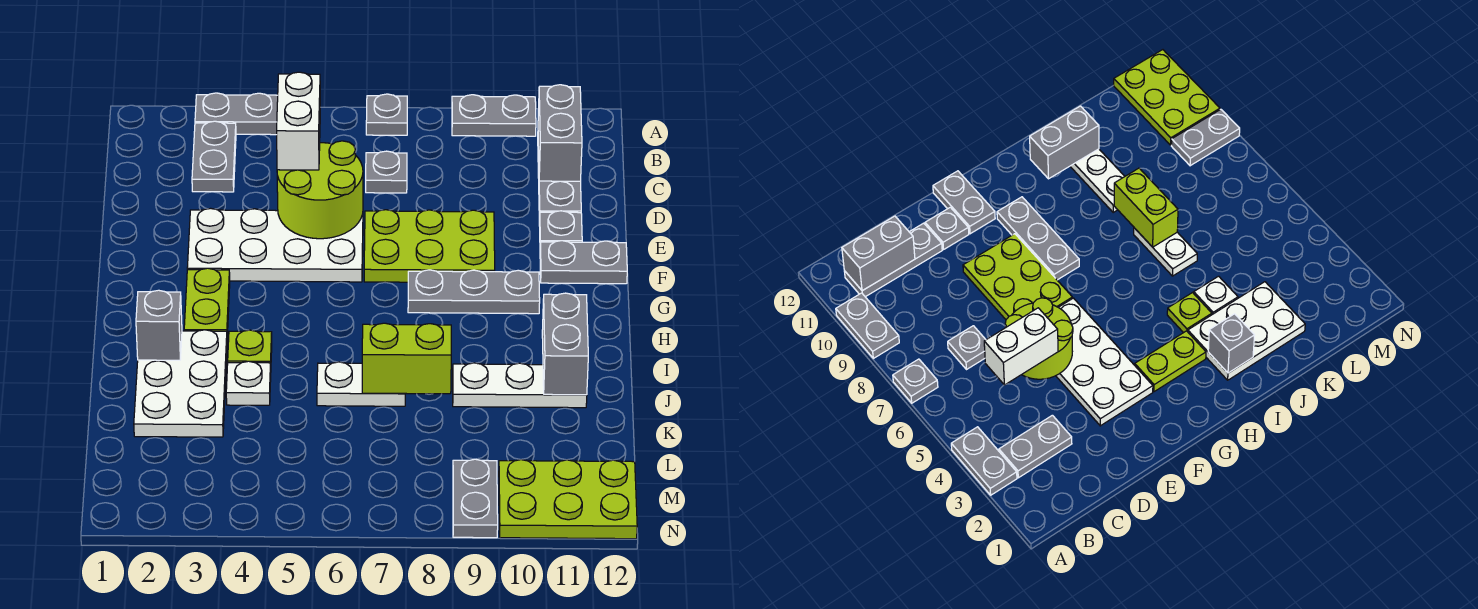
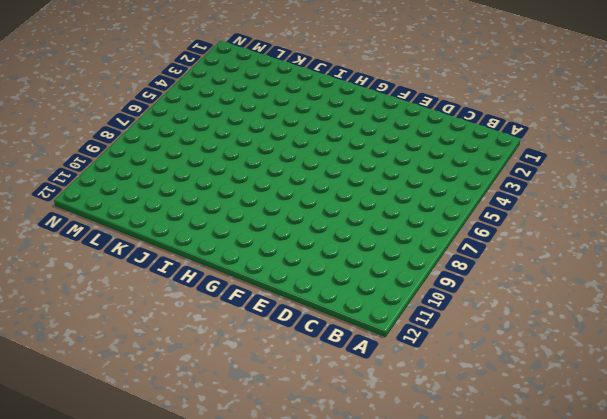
none -> grey plate A3:A4 level 1
none -> grey plate A7 level 1
none -> grey plate A9:A10 level 1

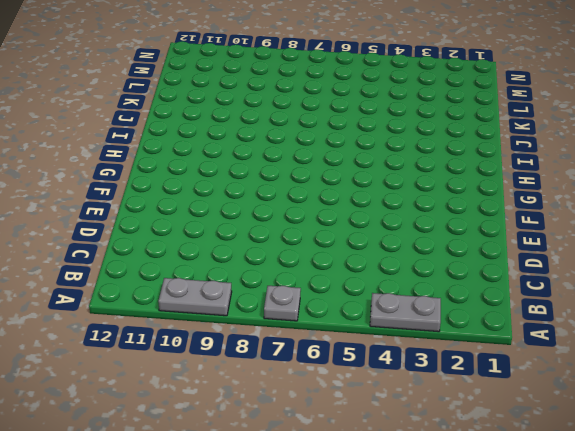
none -> grey plate B3:C3 level 1
none -> grey plate B11:D11 level 1
none -> grey plate C7 level 1

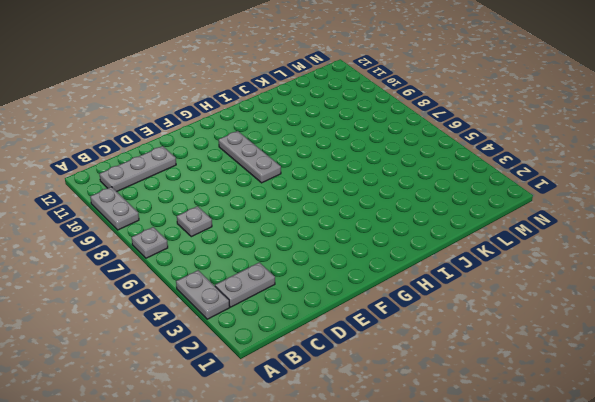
none -> white plate E3:F6 level 1
none -> lime plate E7:F9 level 1
none -> grey plate E11 level 1

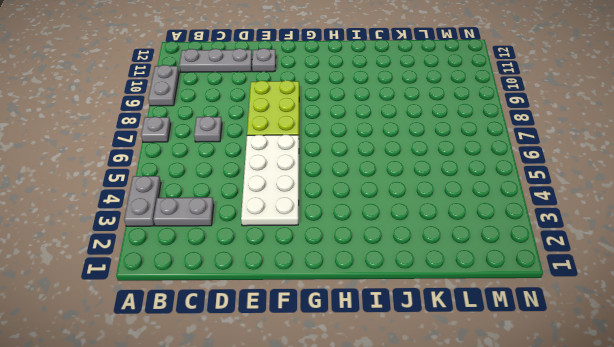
none -> grey plate F11:F12 level 1
none -> lime plate G3:H3 level 1
none -> grey plate G8:G10 level 1

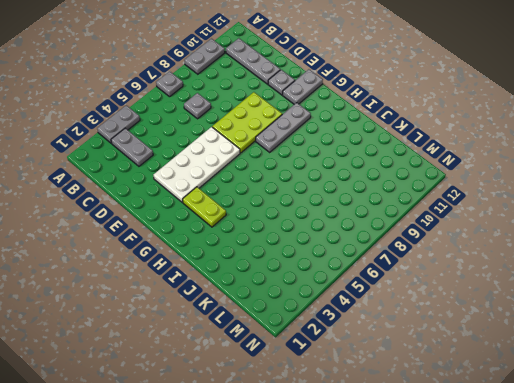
none -> white plate I2:K3 level 1
none -> lime plate I4 level 1
none -> white plate J4 level 1

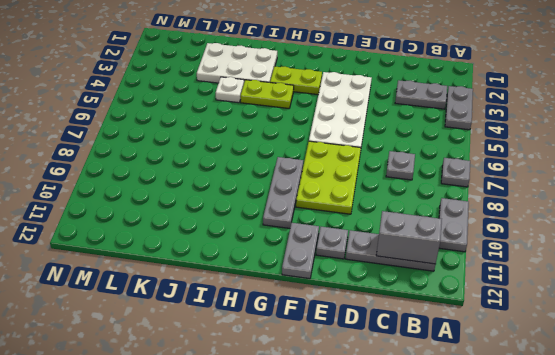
lime plate H4:I4 level 1 -> lime plate I4 level 1
none -> white plate J6:J7 level 1
none -> white plate J9:J11 level 1
none -> grey plate M9:N9 level 1

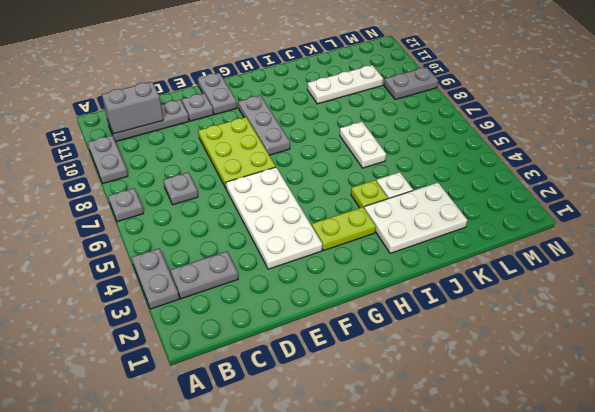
white plate J10:L10 level 1 -> white plate J9:J11 level 1
none -> lime plate M10:N12 level 1
none -> lime round brick D5:E6 level 2
none -> grey brick I2 level 2

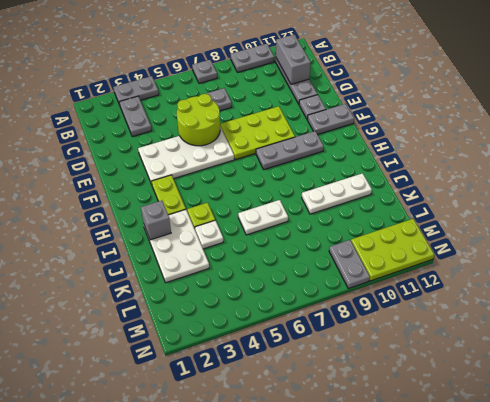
none -> grey brick I11:J11 level 2
none -> lime brick J7:J8 level 2
none -> white brick C5:D5 level 3

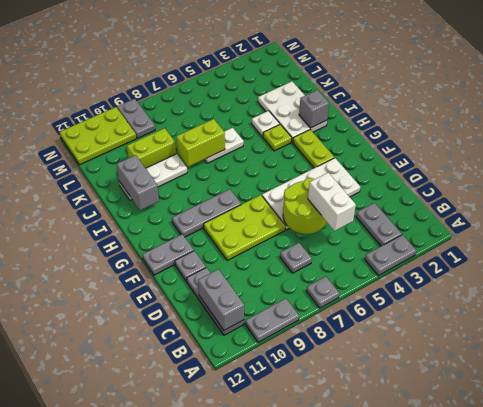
lime brick K9:K10 level 1 -> none

